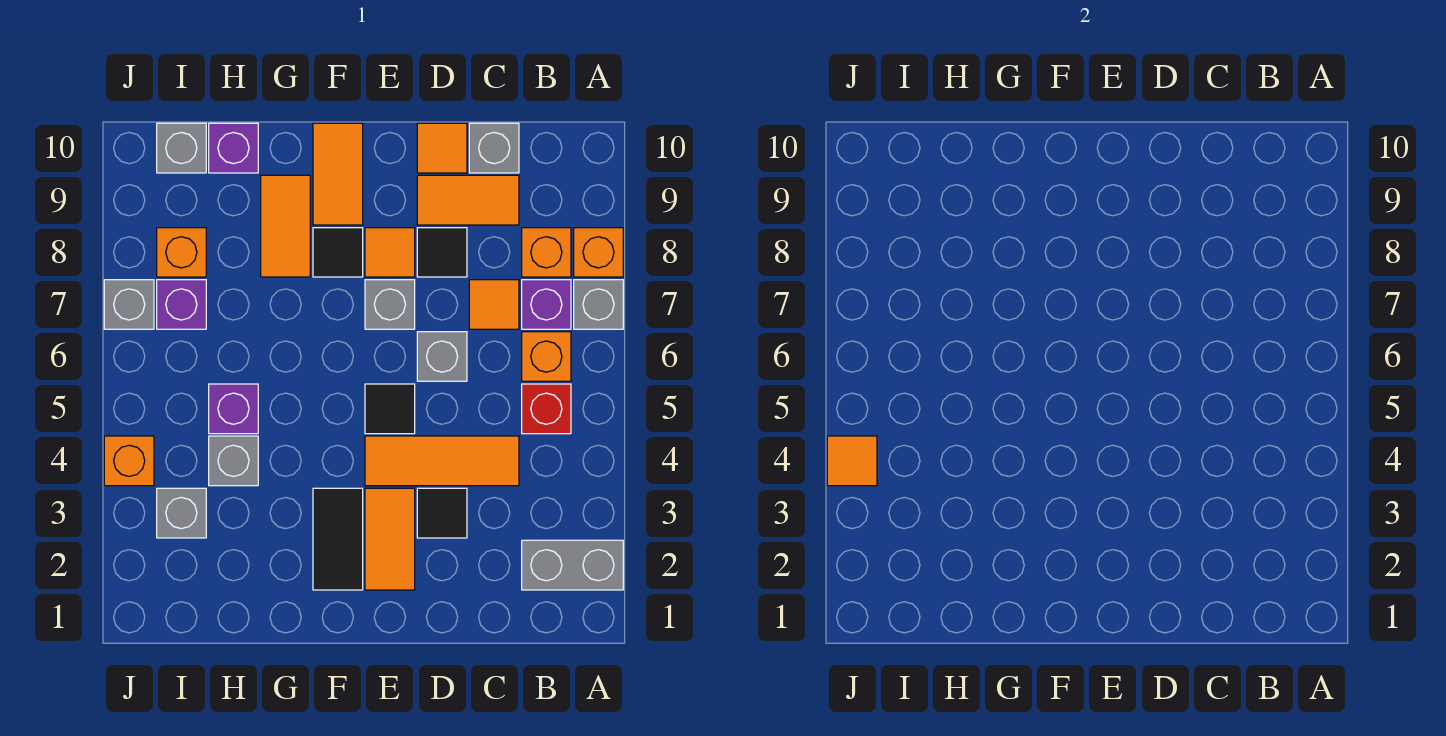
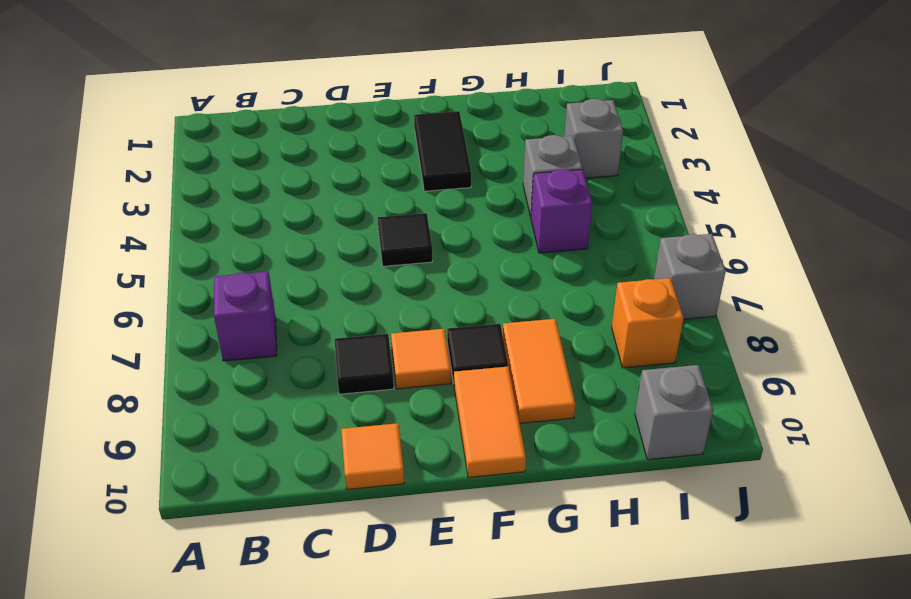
none -> grey brick A2:B2 level 1
none -> grey brick A7 level 1
none -> orange brick A8 level 1
none -> red brick B5 level 1

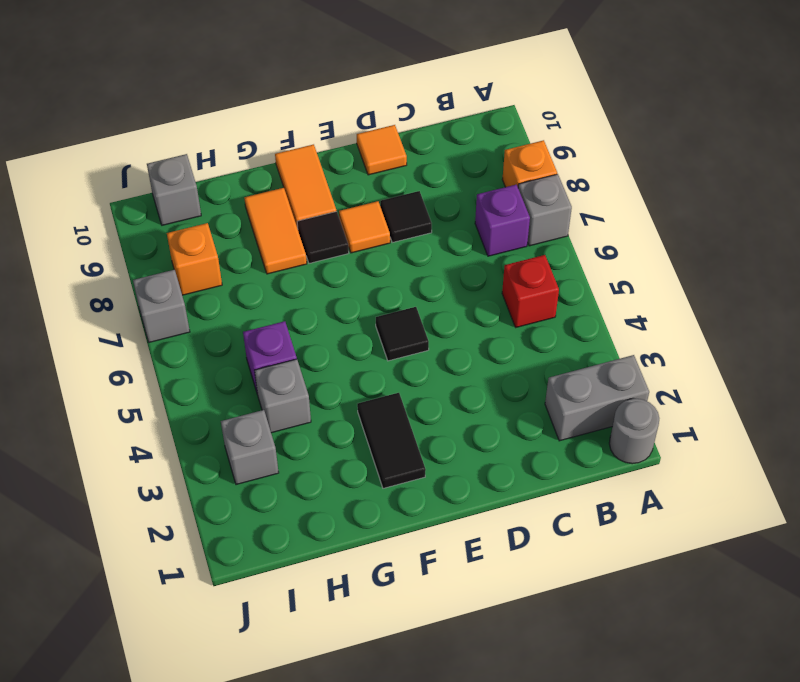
grey round brick A1 level 1 -> none
none -> orange brick B6 level 1
none -> orange brick B8 level 1
none -> orange tile C4:E4 level 1
none -> orange tile C7 level 1

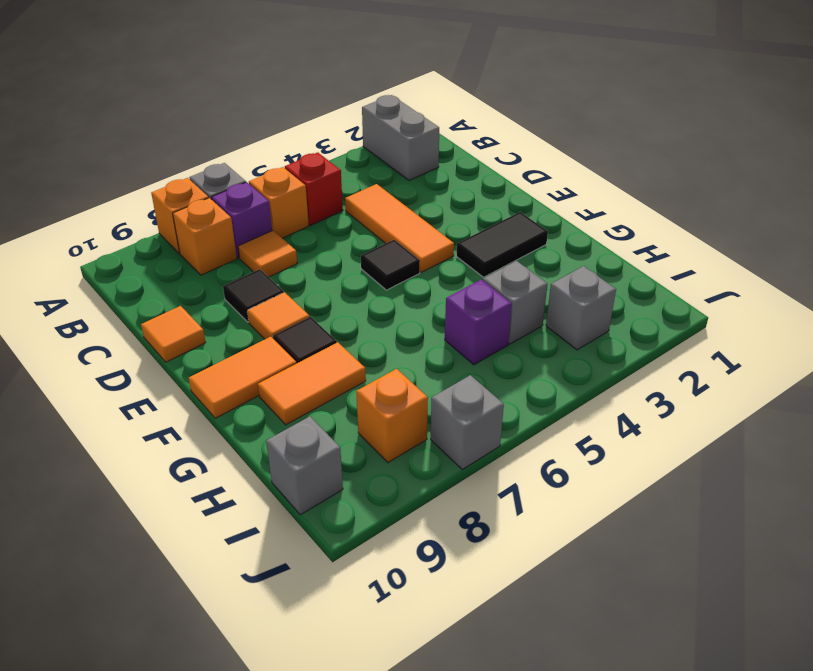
none -> orange tile C9:D9 level 1
none -> grey brick C10 level 1
none -> black tile D3 level 1
none -> grey brick D6 level 1

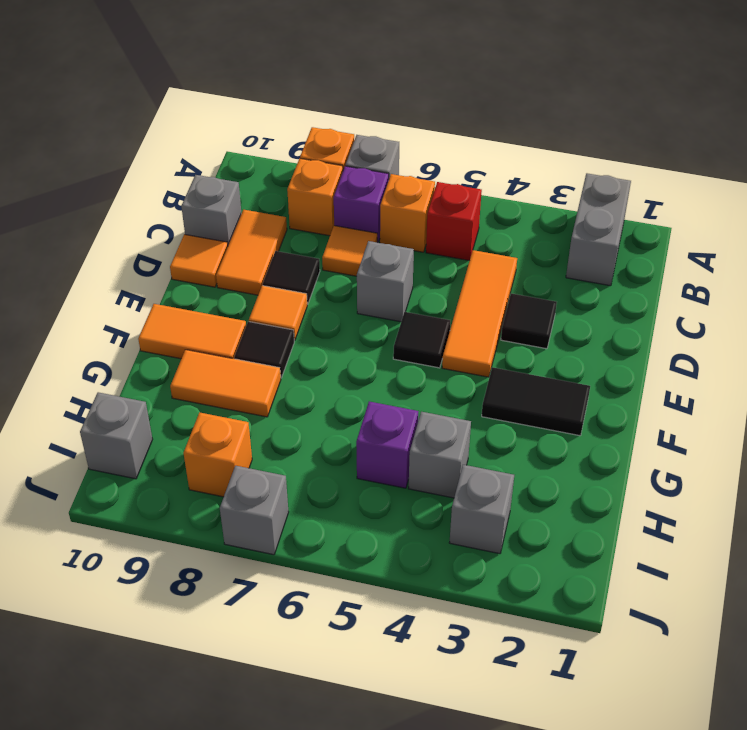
none -> orange tile E2:E3 level 1
none -> grey brick E7 level 1
none -> purple brick H10 level 1
none -> purple brick I7 level 1

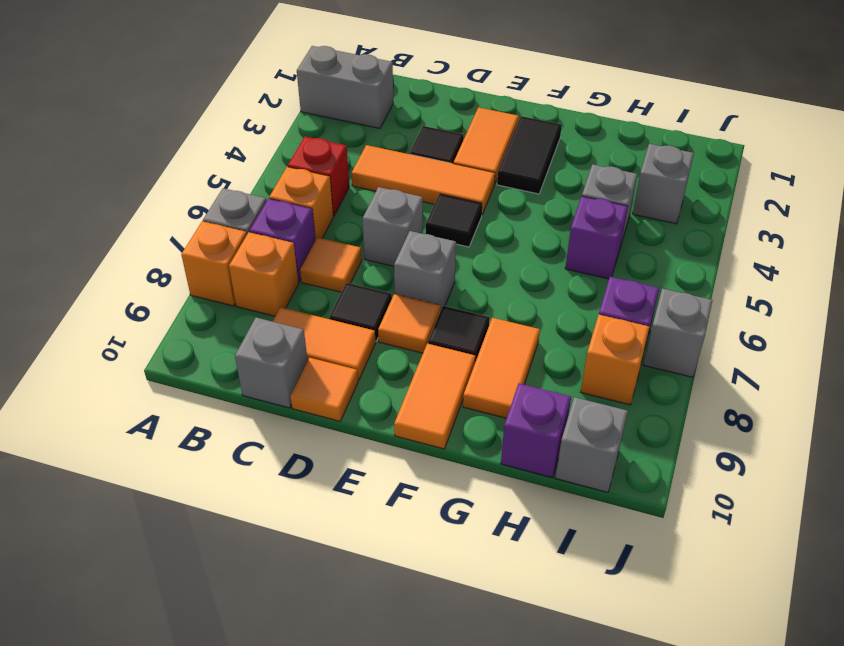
none -> orange brick J4 level 1
none -> orange tile J4 level 2

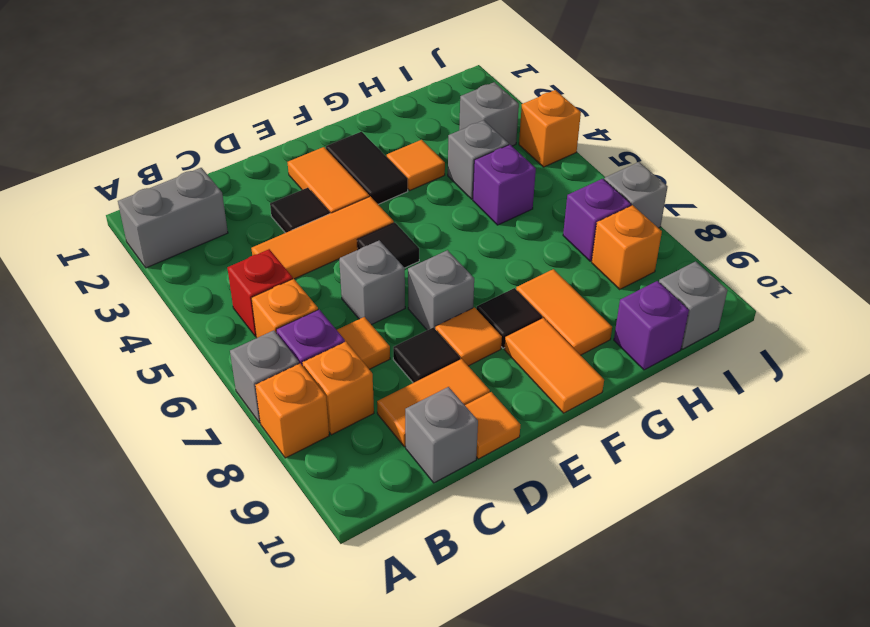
orange tile G3 level 1 -> orange tile J4 level 2

